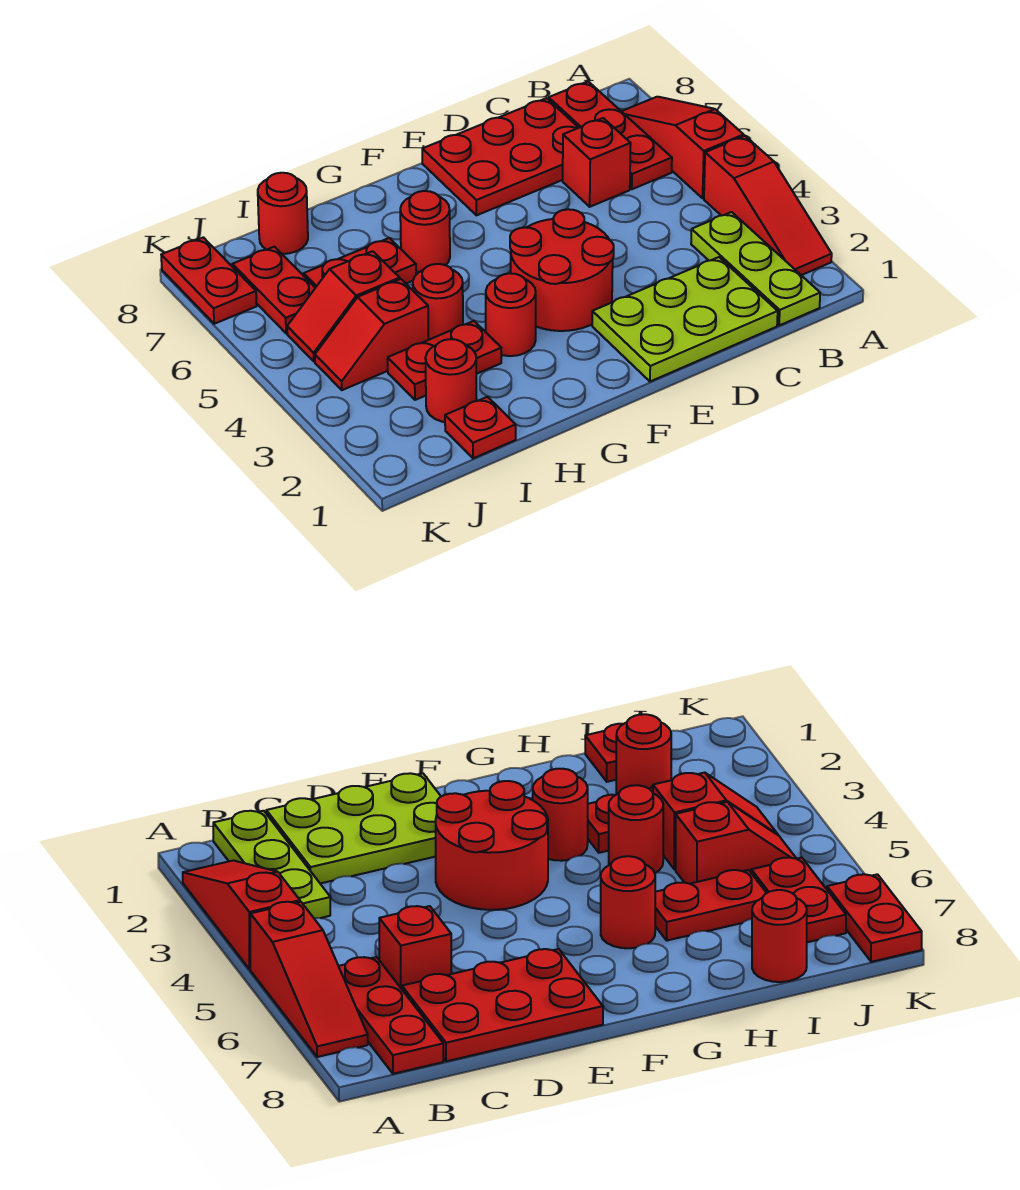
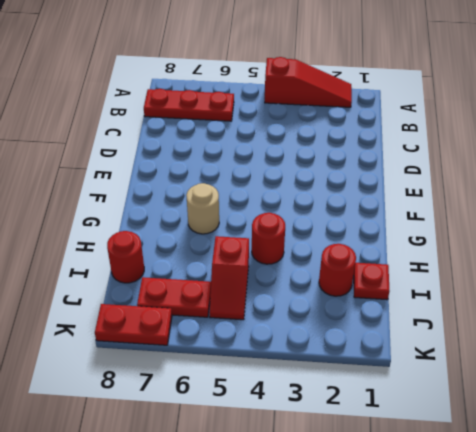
tan round brick G6 level 1 -> red round brick G6 level 1
none -> red slope A5:A7 level 1 top 5
none -> lime plate B1:B3 level 1
none -> lime plate C1:E2 level 1

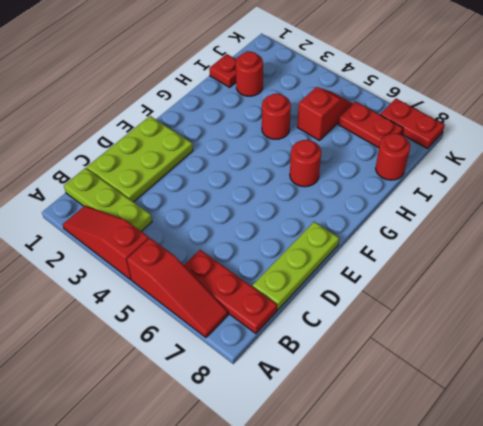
lime plate C8:E8 level 1 -> red plate C7:E8 level 1
none -> red brick C6 level 1
none -> red round brick E3:F4 level 1
none -> red round brick G3 level 1

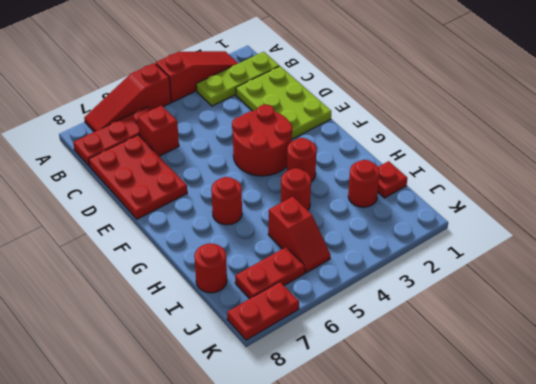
none -> red plate H3:I3 level 1
none -> red plate H6:I6 level 1
none -> red slope I4:J4 level 1 top I

